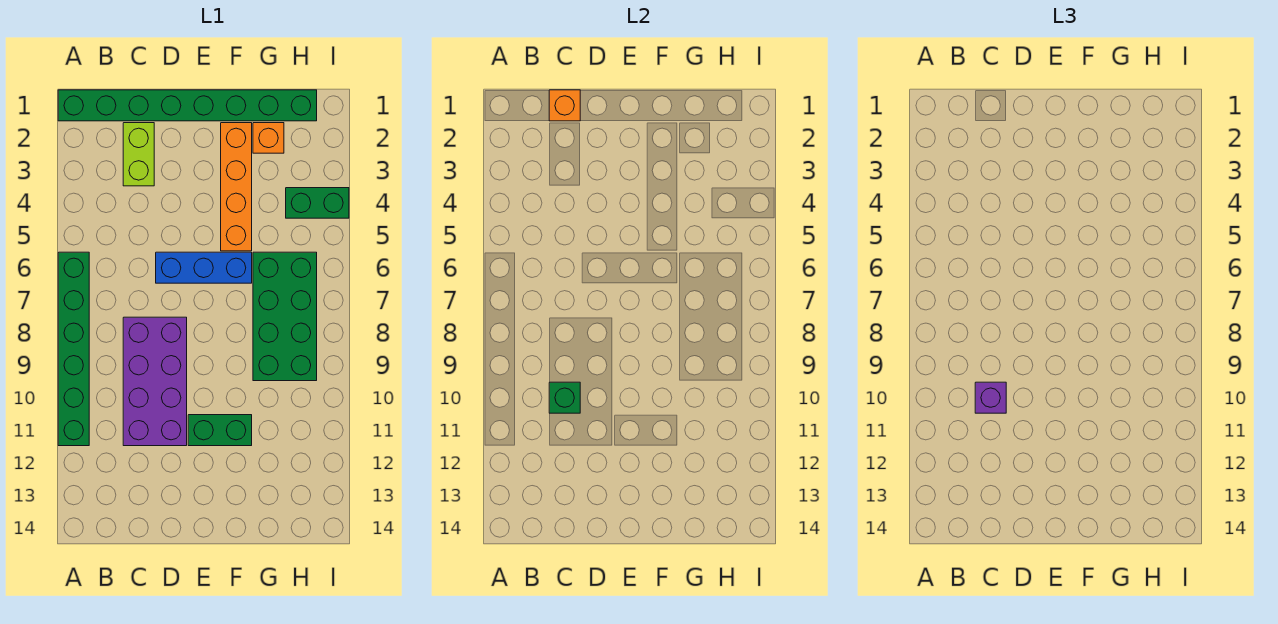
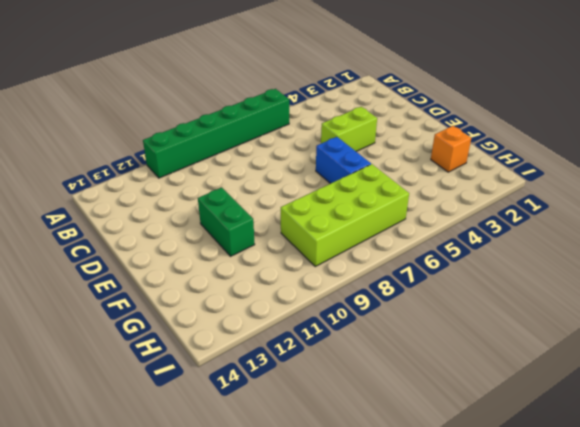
lime brick D4:D5 level 1 -> lime brick C2:C3 level 1
blue brick E6:F6 level 1 -> blue brick D6:F6 level 1
lime brick G6:H9 level 1 -> green brick G6:H9 level 1
none -> green brick A1:H1 level 1
none -> purple brick C8:D11 level 1
none -> orange brick F2:F5 level 1

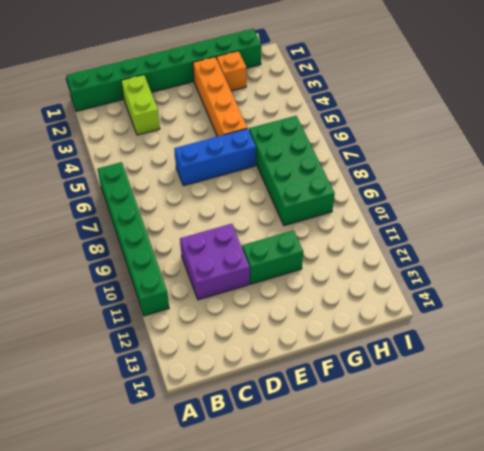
purple brick C10:D11 level 1 -> purple brick C8:D11 level 1
none -> green brick H4:I4 level 1
none -> orange brick C1 level 2
none -> green brick C10 level 2

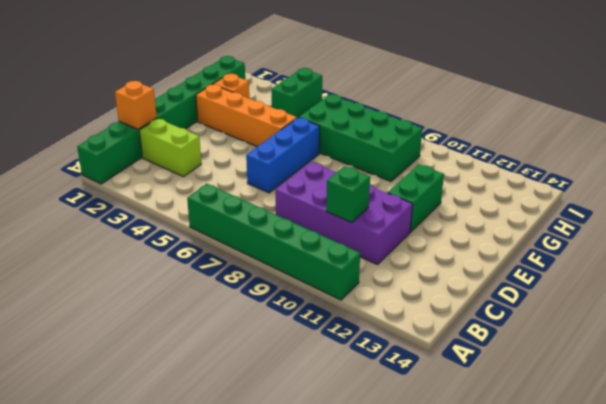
none -> purple brick C10 level 3

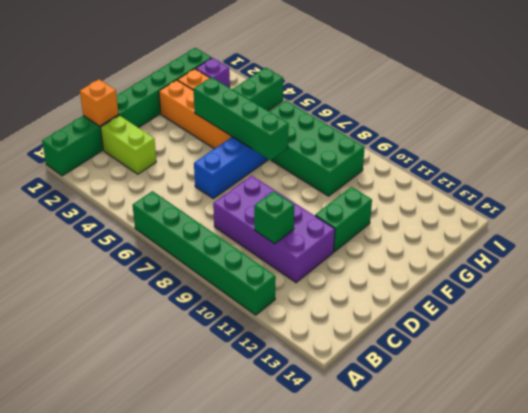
green brick F4:F7 level 2 -> none
purple brick H2 level 1 -> purple brick C10 level 3

